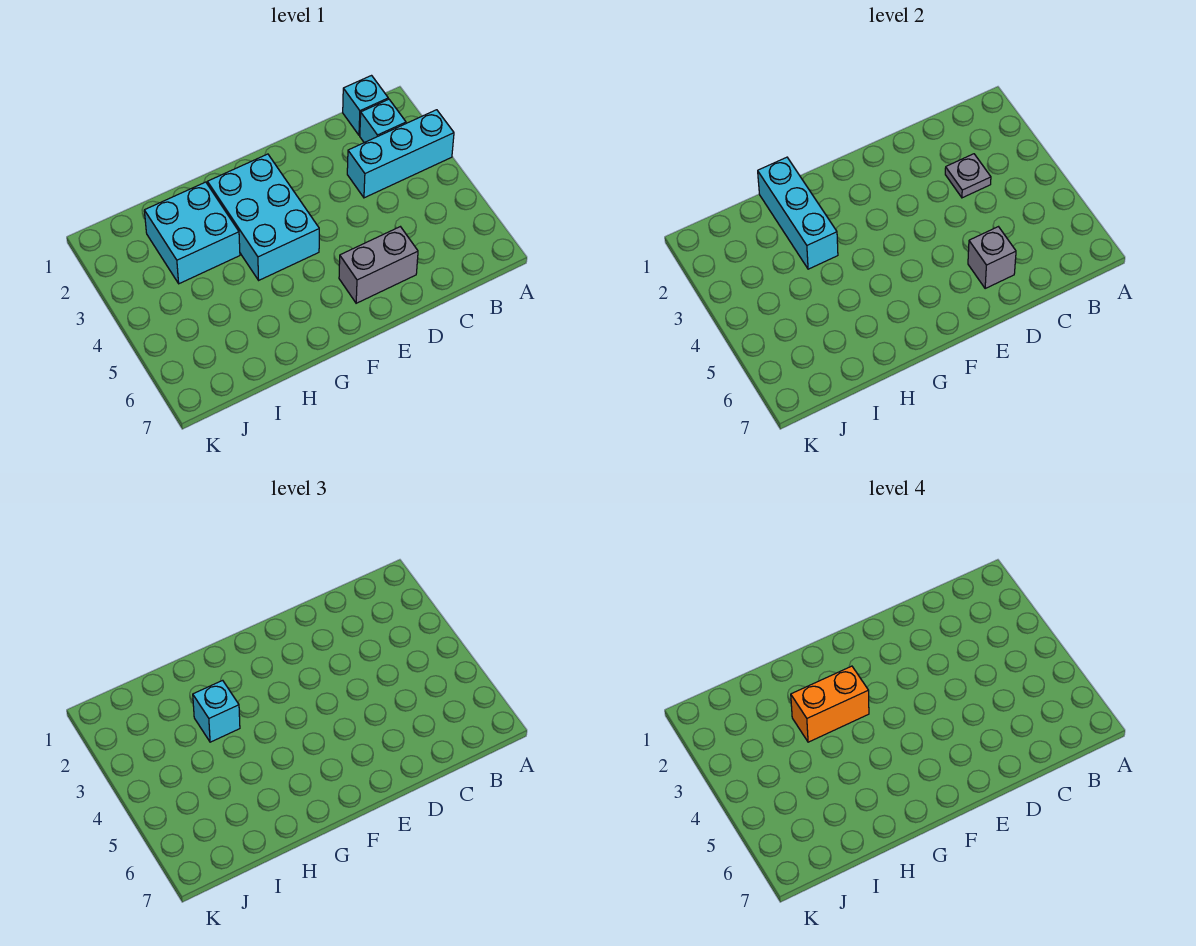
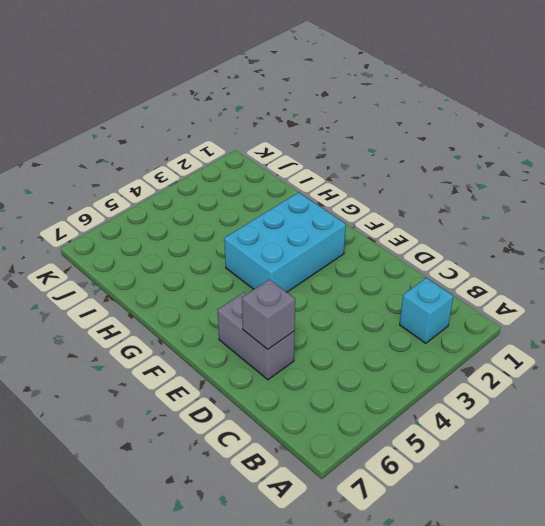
none -> cyan brick A3:C3 level 1
none -> cyan brick B1 level 1

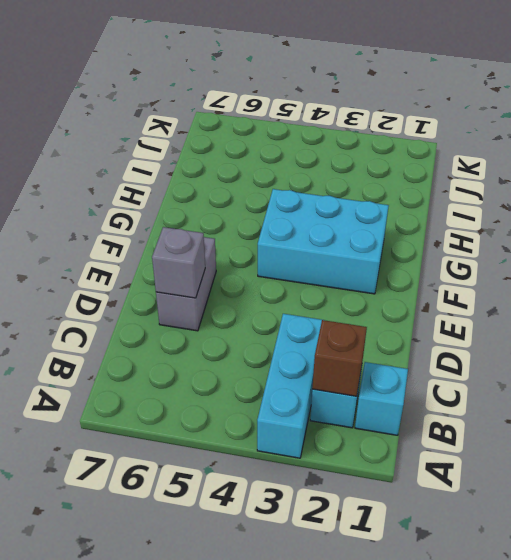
brown brick B2 level 2 -> none
none -> cyan brick H2:I3 level 1
none -> grey plate C3 level 2

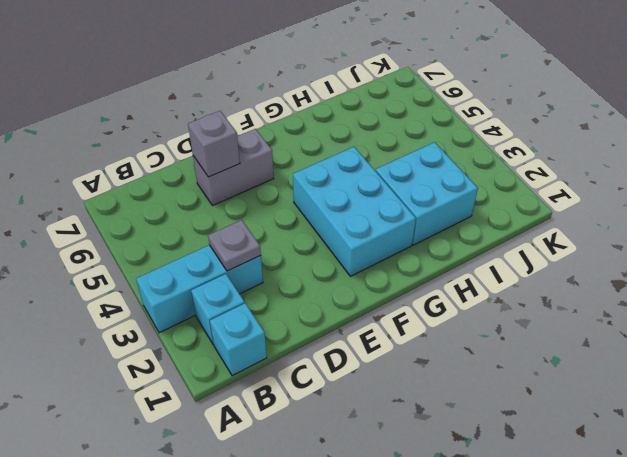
none -> cyan brick H1:H3 level 2
none -> cyan brick H3 level 3

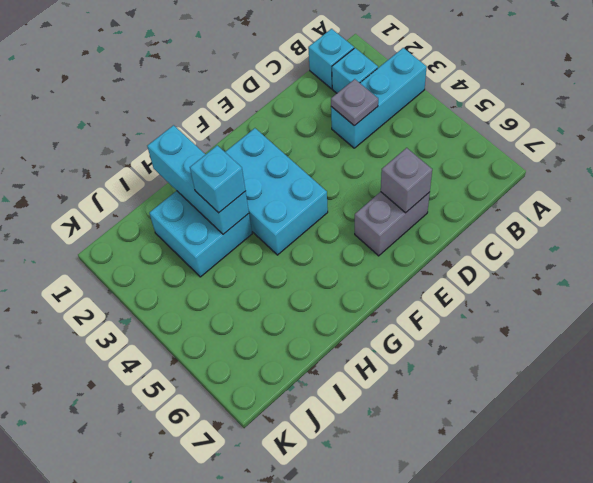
none -> orange brick G3:H3 level 4

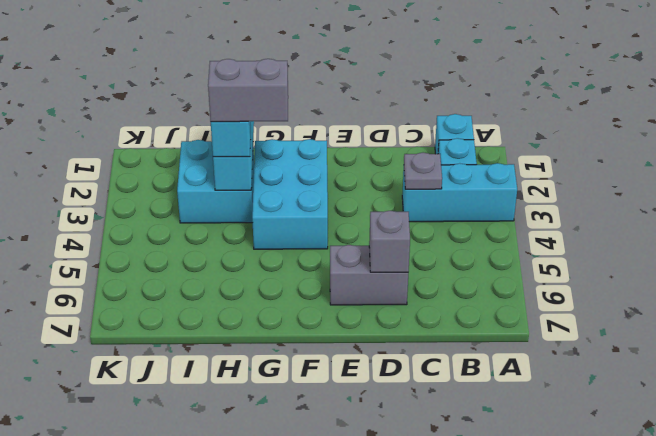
grey brick G3:H3 level 4 -> orange brick G3:H3 level 4

